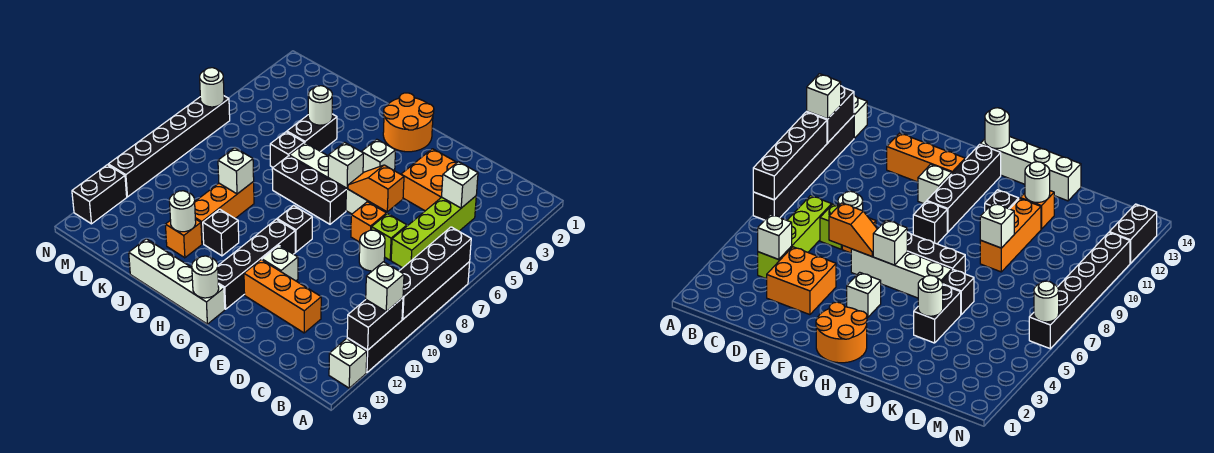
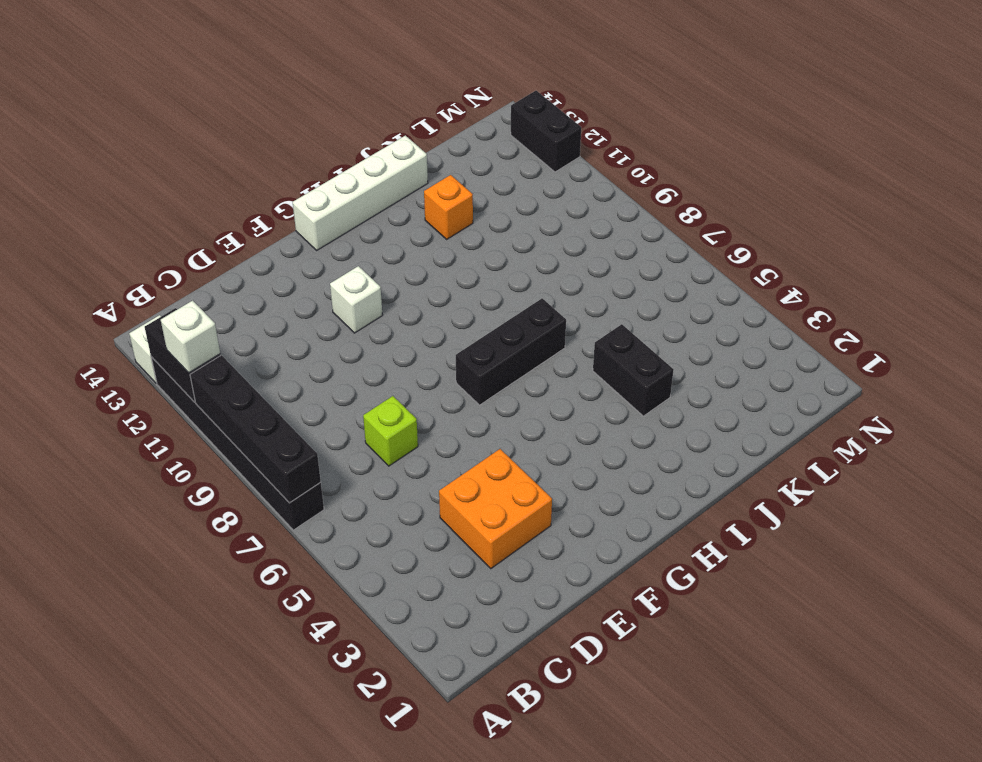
none -> lime brick C4:C7 level 1
none -> white round brick D8 level 1
none -> orange brick D12:F12 level 1
none -> orange brick E7 level 1

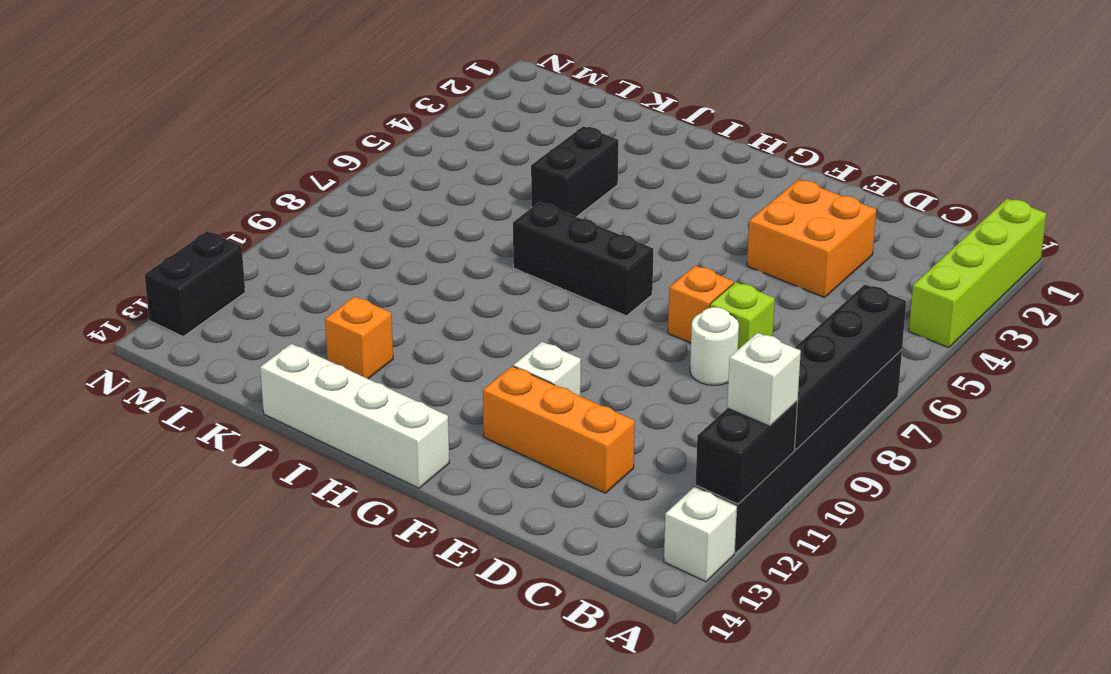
lime brick A1:A4 level 1 -> lime brick C4:C7 level 1
none -> white brick F6:I6 level 1
none -> orange round brick G1:H2 level 1
none -> white brick G4 level 1
none -> black brick G9 level 1

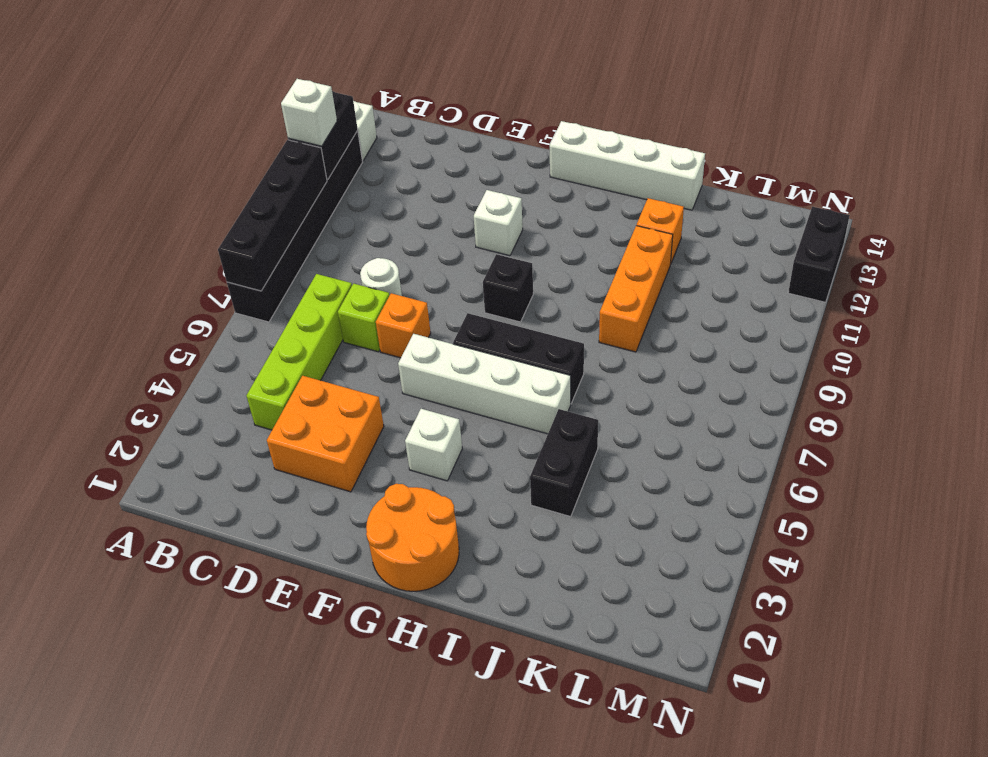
none -> orange brick D12:F12 level 1
none -> black brick G10:G13 level 1
none -> black brick I11 level 1
none -> black brick J6 level 1

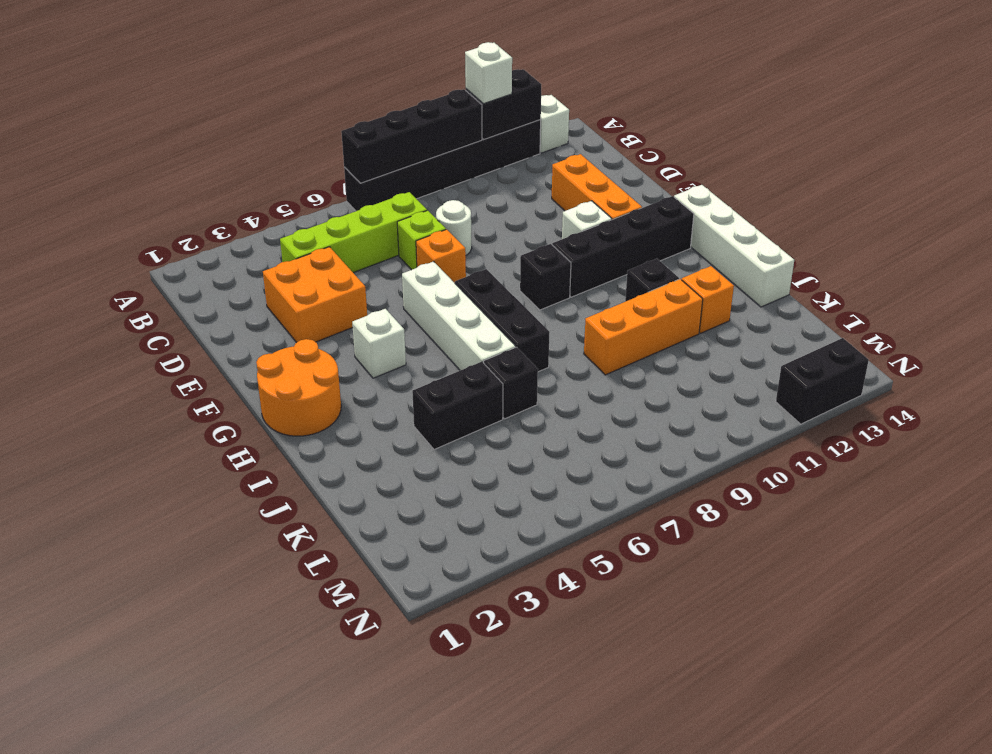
none -> black brick N6:N11 level 1
none -> white brick C4 level 2
none -> orange slope E6:F6 level 2 top E
none -> white brick G6 level 2

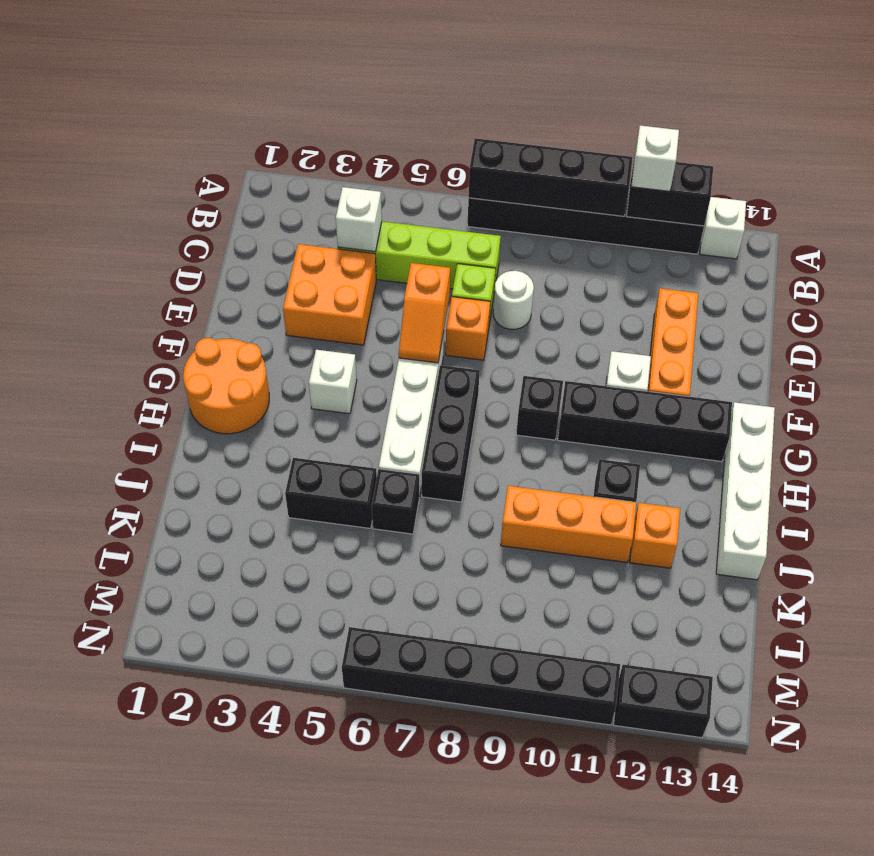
none -> white brick G6 level 2
none -> white round brick G14 level 2
none -> white round brick J4 level 2
none -> white brick J9 level 2

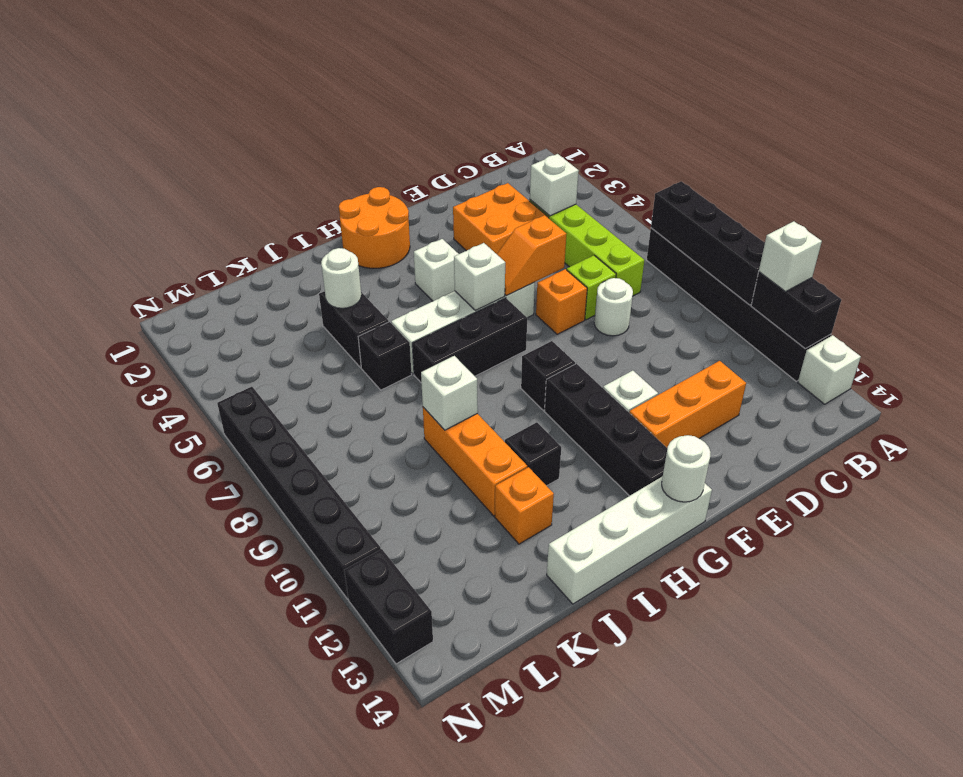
none -> white round brick J12 level 2
none -> white round brick N6 level 2

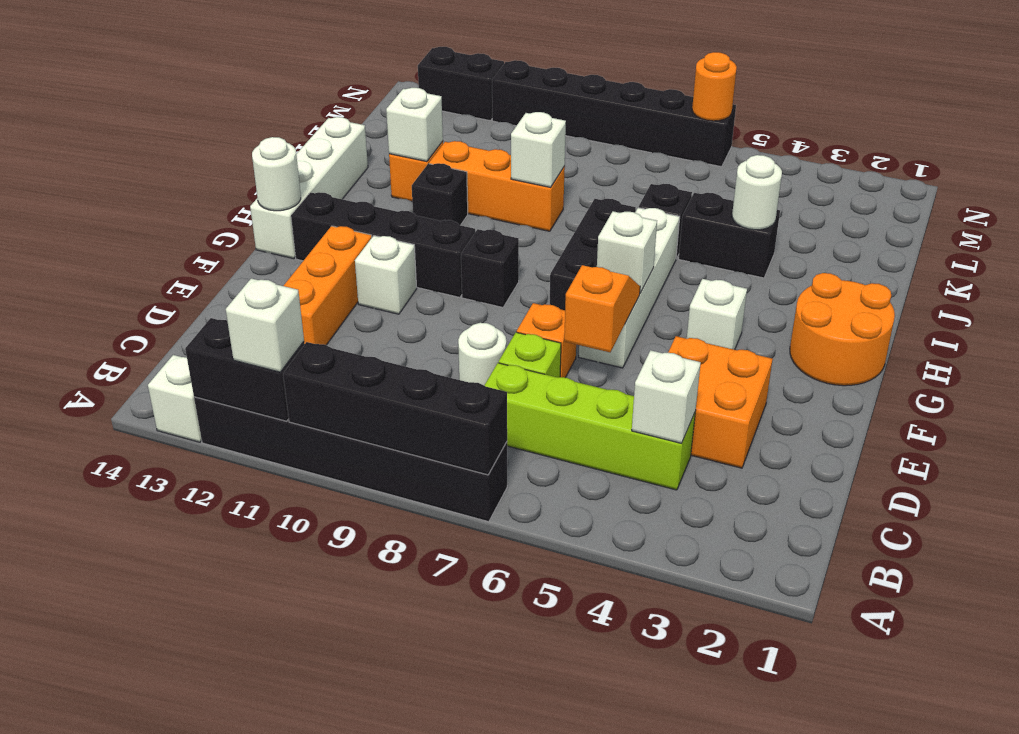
white brick J12 level 2 -> white round brick J12 level 2
orange round brick N6 level 2 -> white round brick N6 level 2

